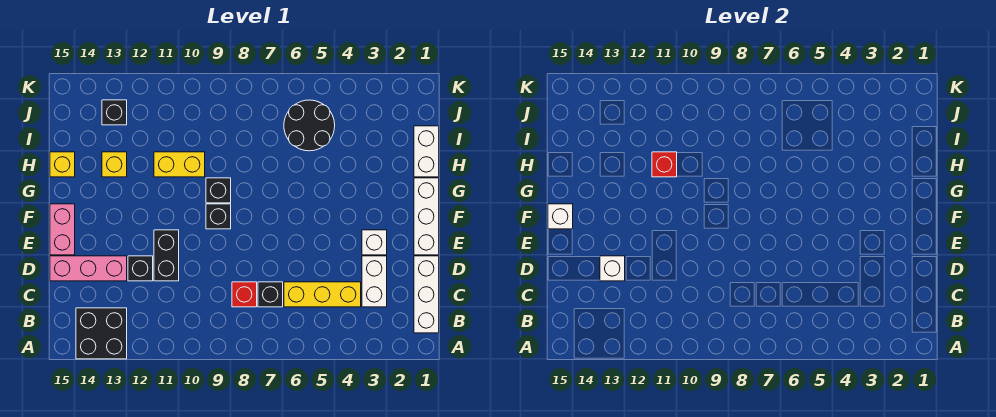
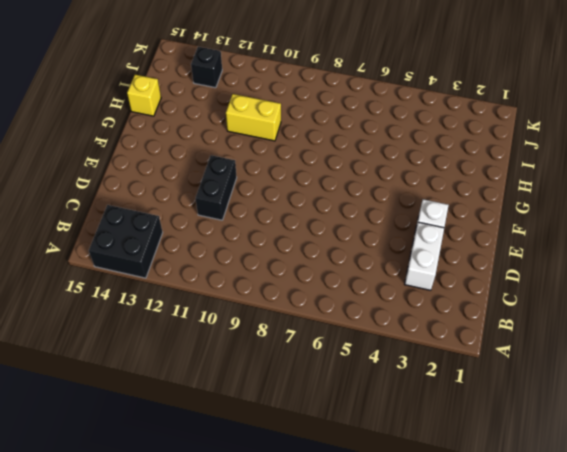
none -> white brick B1:D1 level 1
none -> yellow brick C4:C6 level 1
none -> black brick C7 level 1

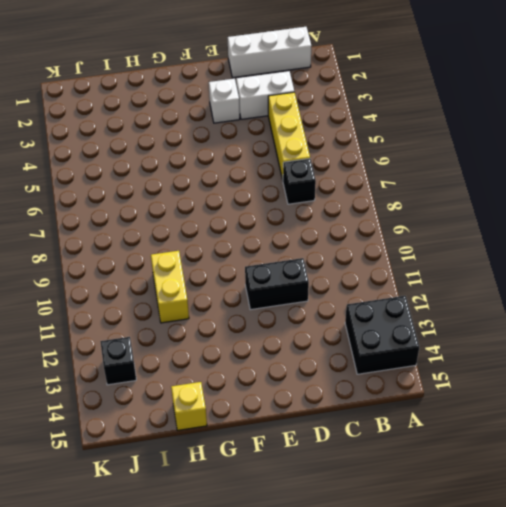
none -> red brick C8 level 1
none -> black brick D12 level 1
none -> pink brick D13:D15 level 1

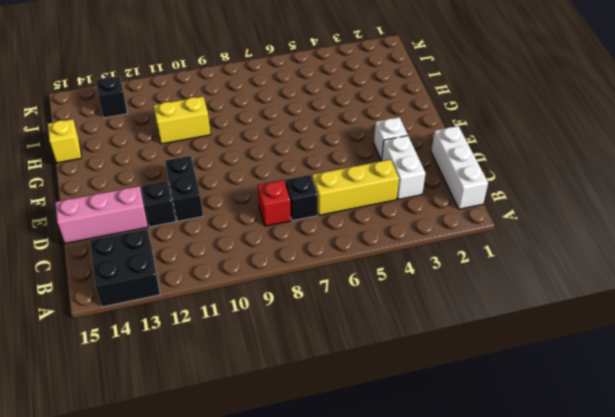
none -> white brick E1:G1 level 1
none -> pink brick E15:F15 level 1
none -> black brick F9 level 1

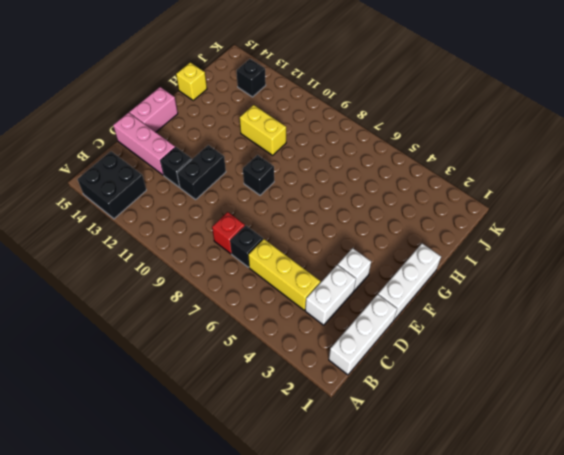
none -> black brick G9 level 1
none -> white brick H1:I1 level 1
none -> yellow brick H13 level 1

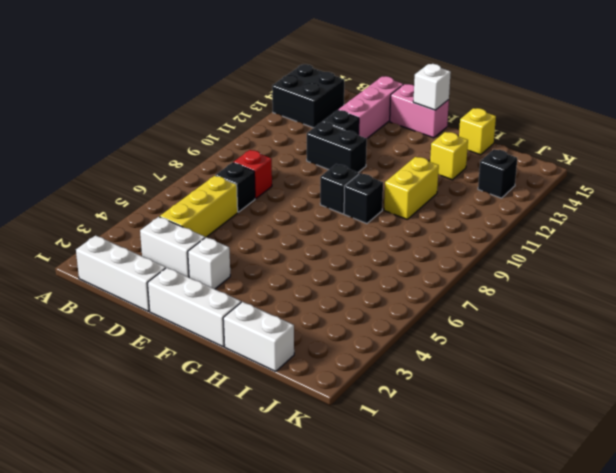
none -> black round brick I5:J6 level 1
none -> white brick D13 level 2
none -> red brick H11 level 2

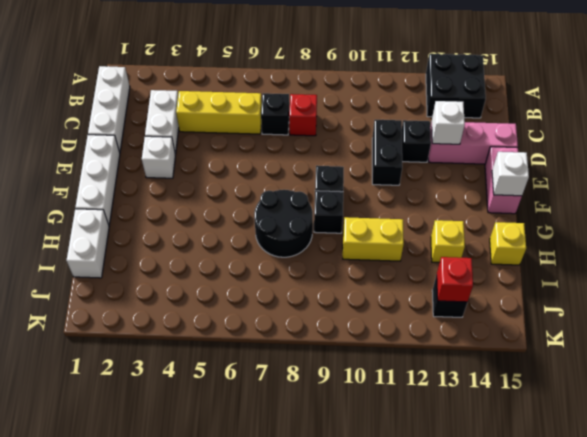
black round brick G7:H8 level 1 -> black round brick I5:J6 level 1
red brick J13 level 2 -> red brick H11 level 2

